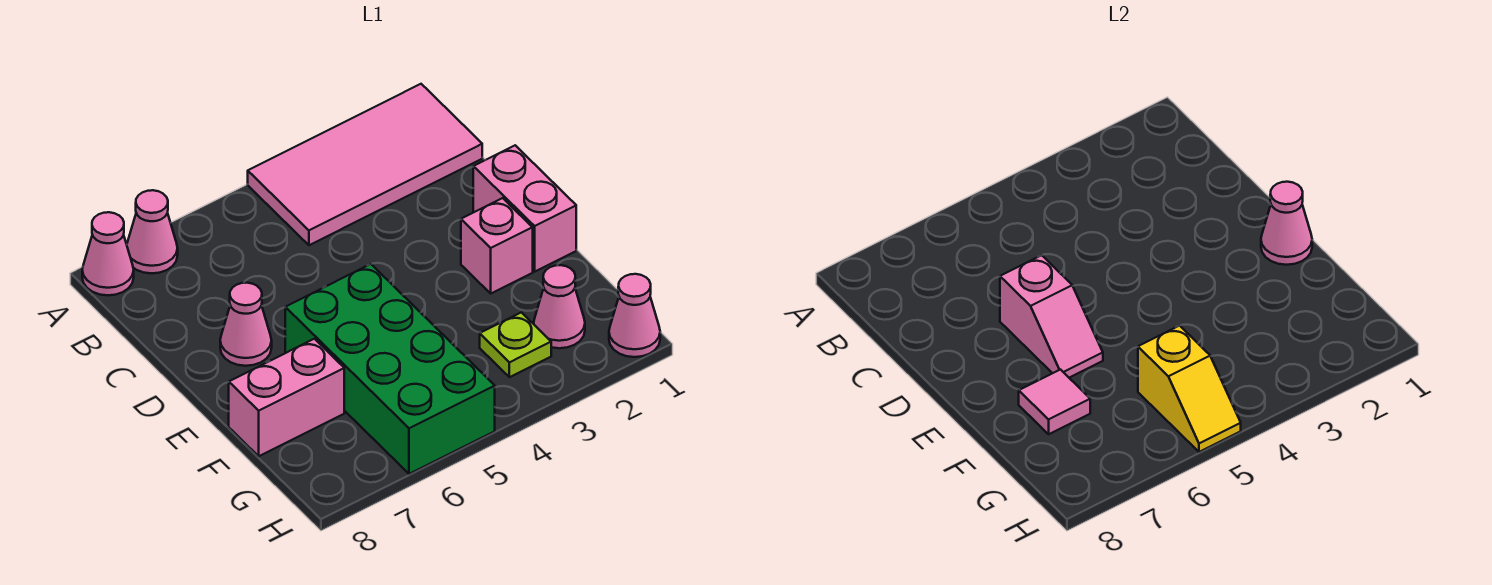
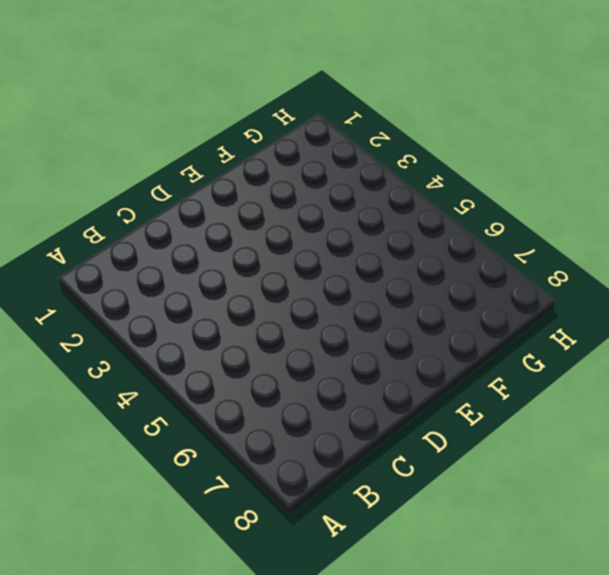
none -> pink tile A1:B4 level 1
none -> pink cone A7 level 1
none -> pink cone A8 level 1

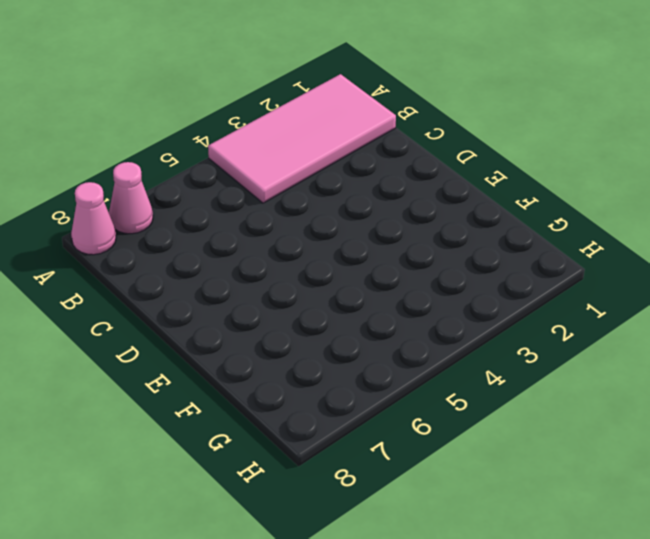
none -> pink brick D1:E1 level 1
none -> pink cone D7 level 1
none -> pink brick E2 level 1

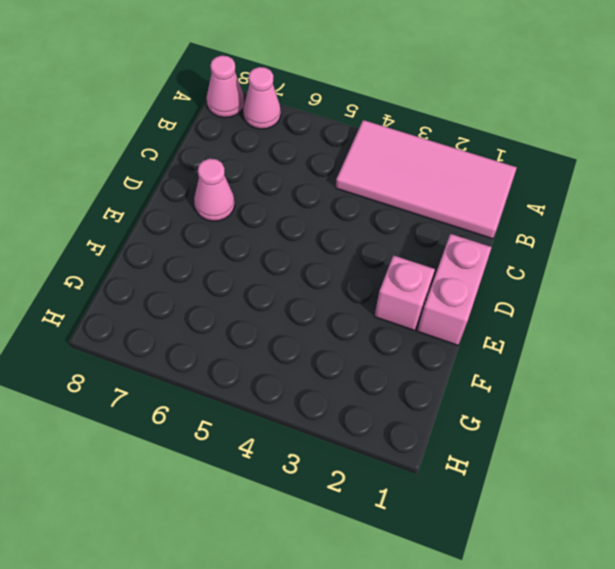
none -> green brick E5:H6 level 1
none -> pink brick F7:F8 level 1
none -> pink cone G2 level 1

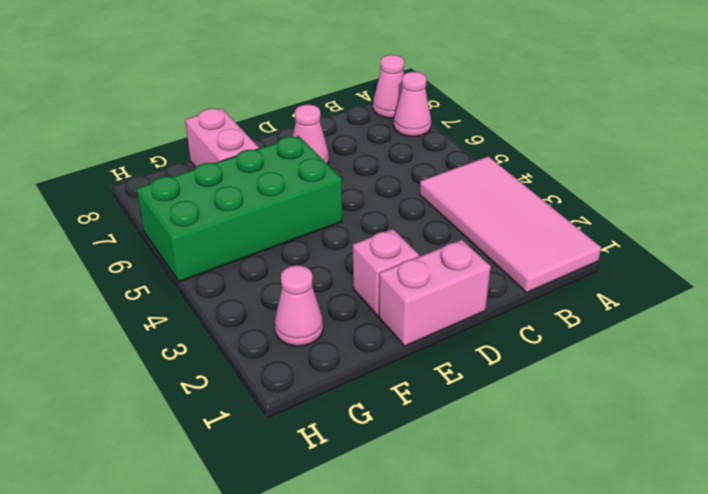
none -> lime plate G3 level 1
none -> pink cone H1 level 1
none -> pink slope D6:E6 level 2 top D

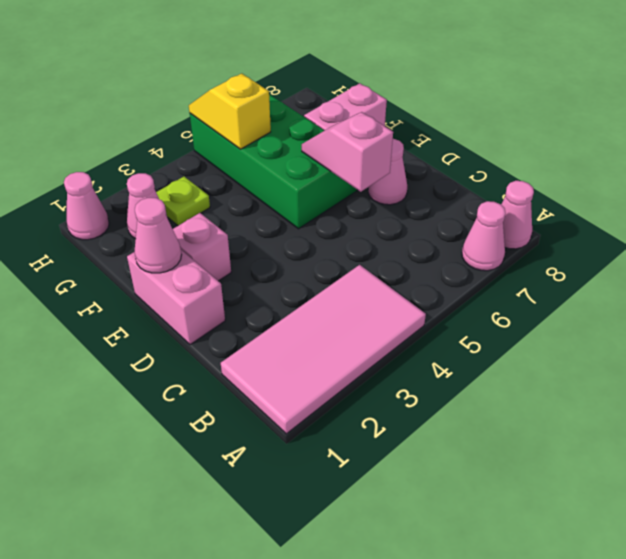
none -> pink tile F7 level 2

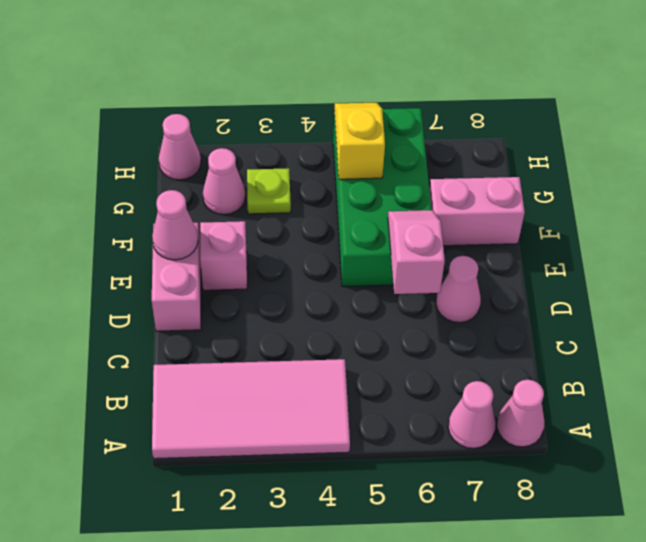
none -> pink tile F7 level 2

